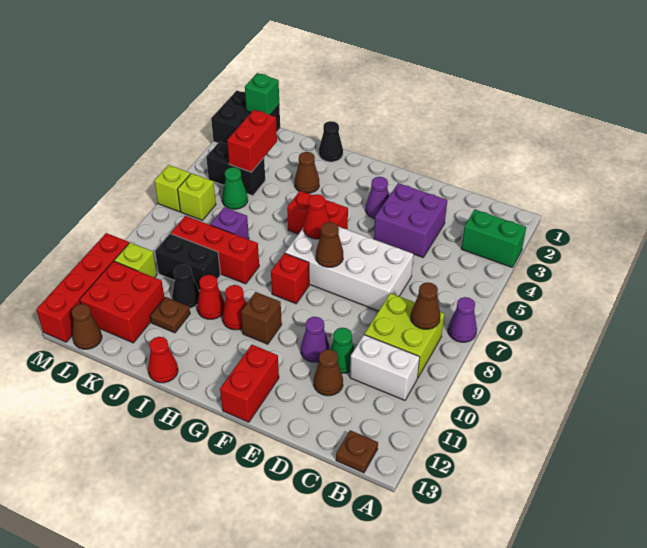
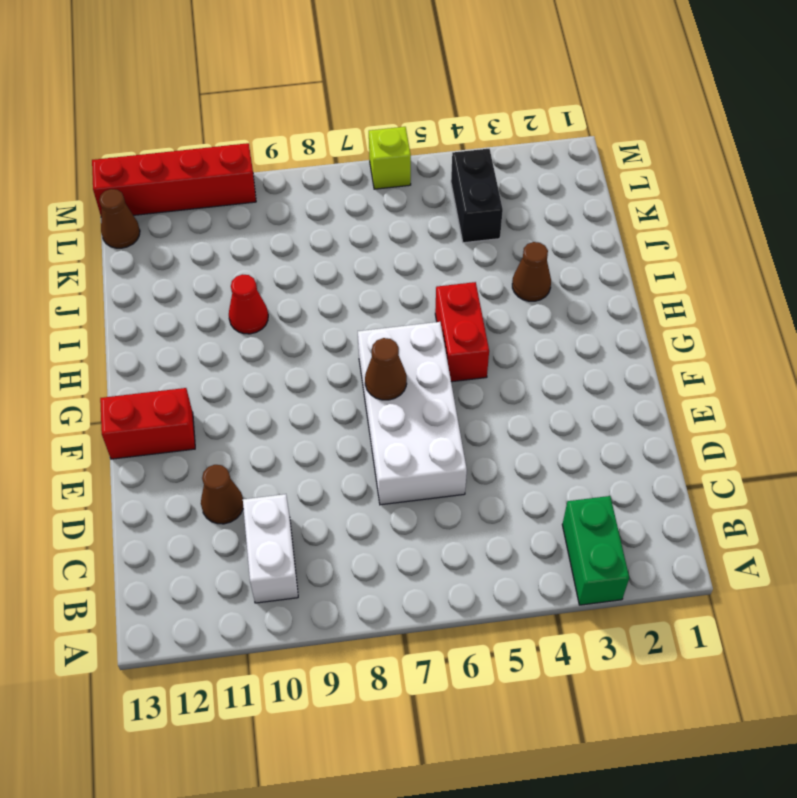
none -> purple cone A7 level 1
none -> lime brick B8:C9 level 1
none -> brown plate B13 level 1
none -> purple brick D3:E4 level 1

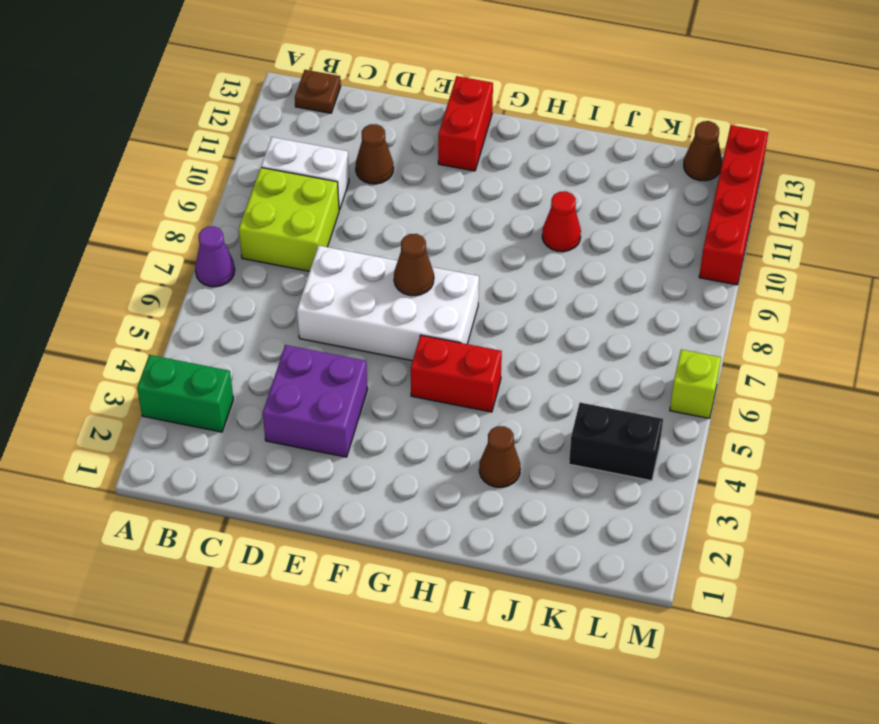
none -> green cone D10 level 1
none -> purple cone E10 level 1
none -> purple cone F3 level 1
none -> red brick G8 level 1

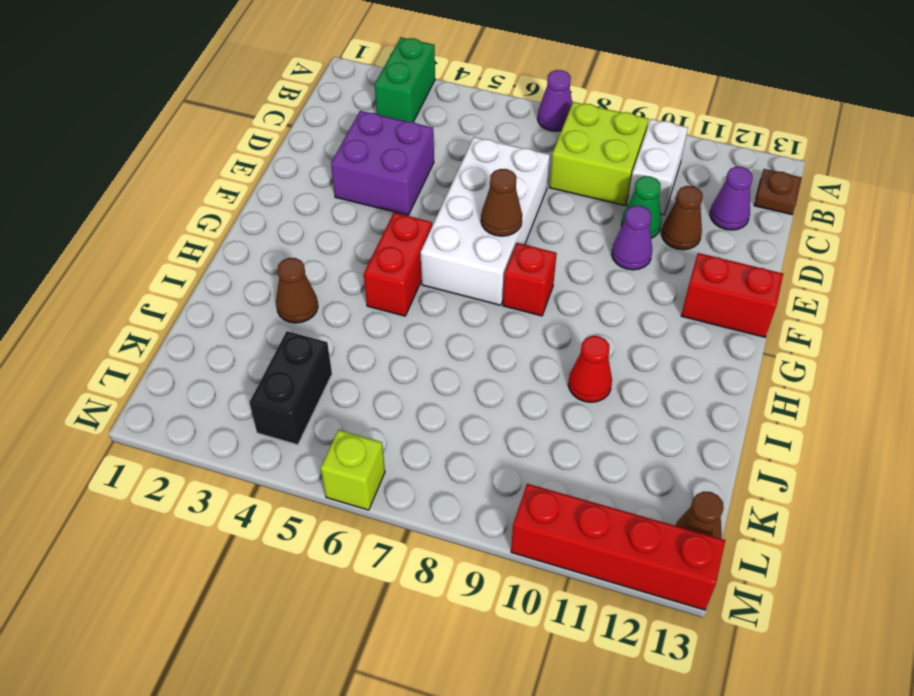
purple cone C12 level 1 -> purple cone F3 level 1
none -> brown brick G10 level 1
none -> red cone H10 level 1
none -> black cone I1 level 1
none -> red brick I8:K8 level 1

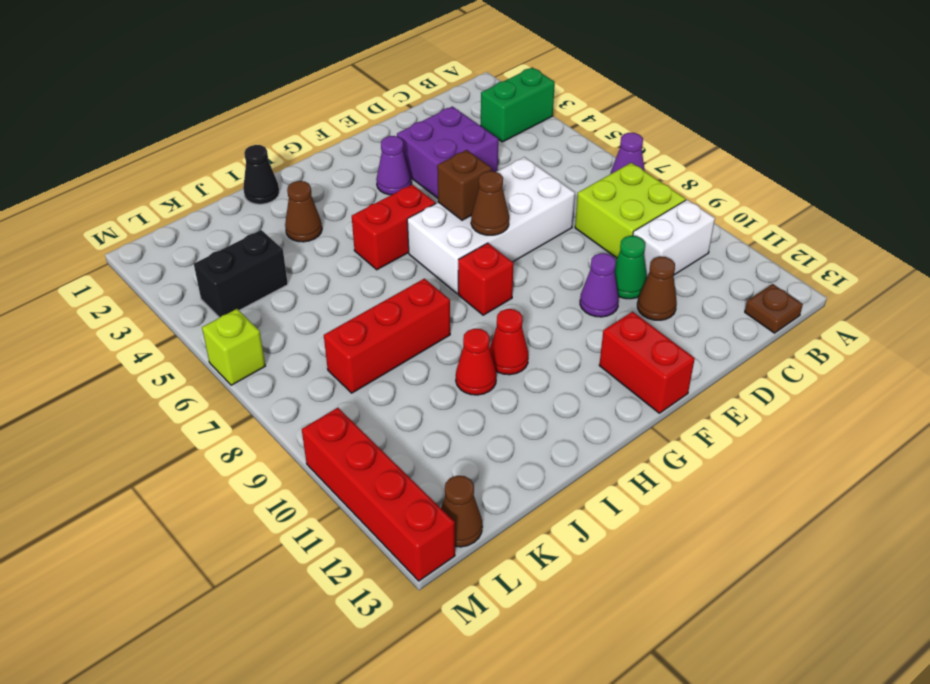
brown brick F6 level 2 -> brown brick G10 level 1
none -> red cone I13 level 1
none -> purple brick J7 level 1
none -> black brick J9:K9 level 1
none -> black cone J10 level 1

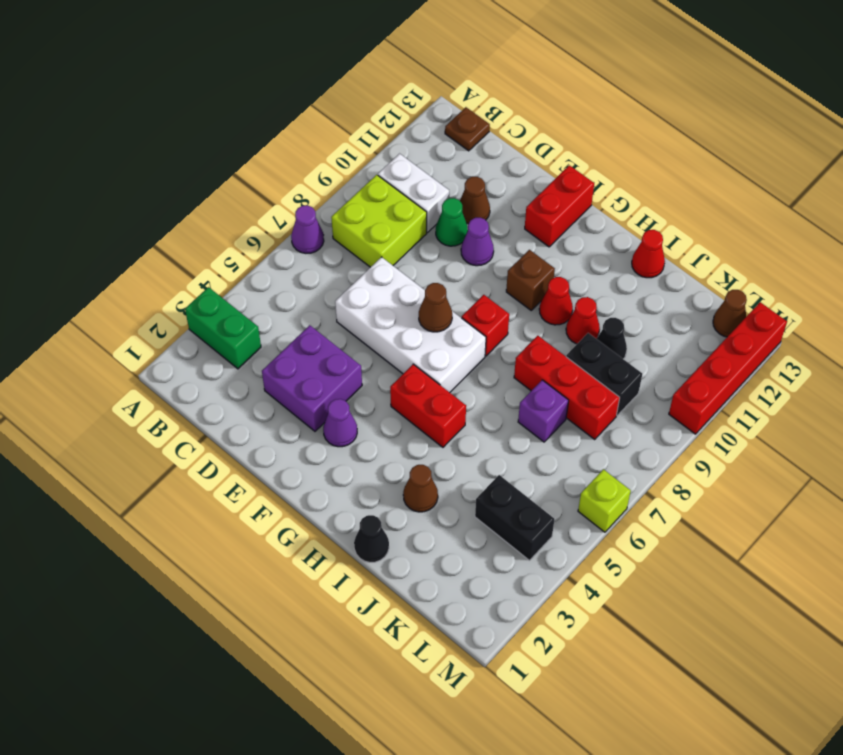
none -> brown plate J11 level 1
none -> green cone K5 level 1
none -> red brick K11:L12 level 1
none -> black brick L1:M2 level 1

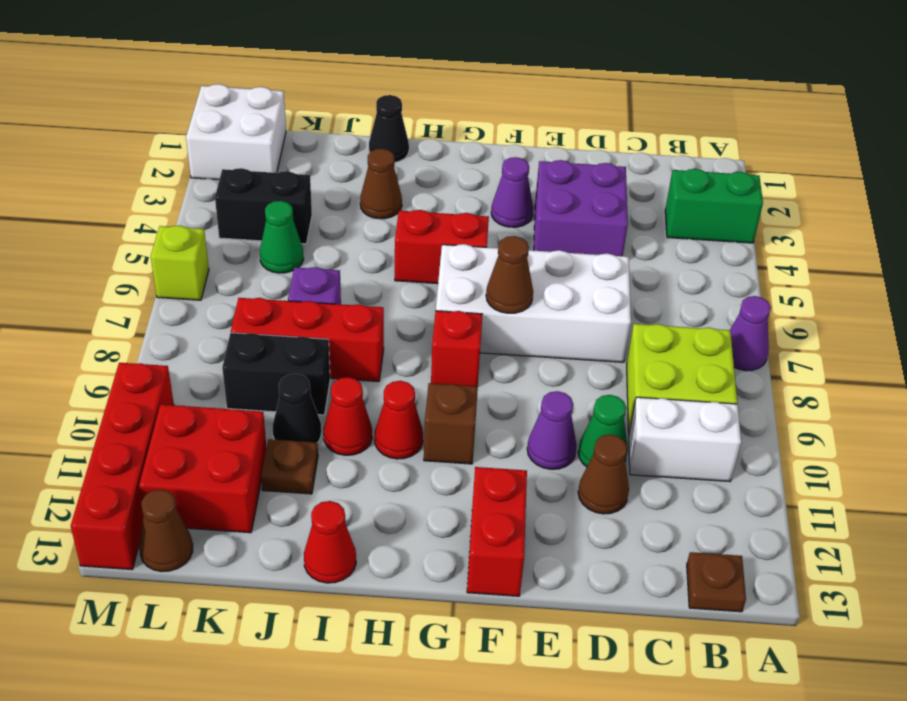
white brick L1:M2 level 1 -> black brick L1:M2 level 1
none -> lime brick L6 level 1
none -> lime brick L10 level 1
none -> brown cone B8 level 2
none -> red cone G6 level 2

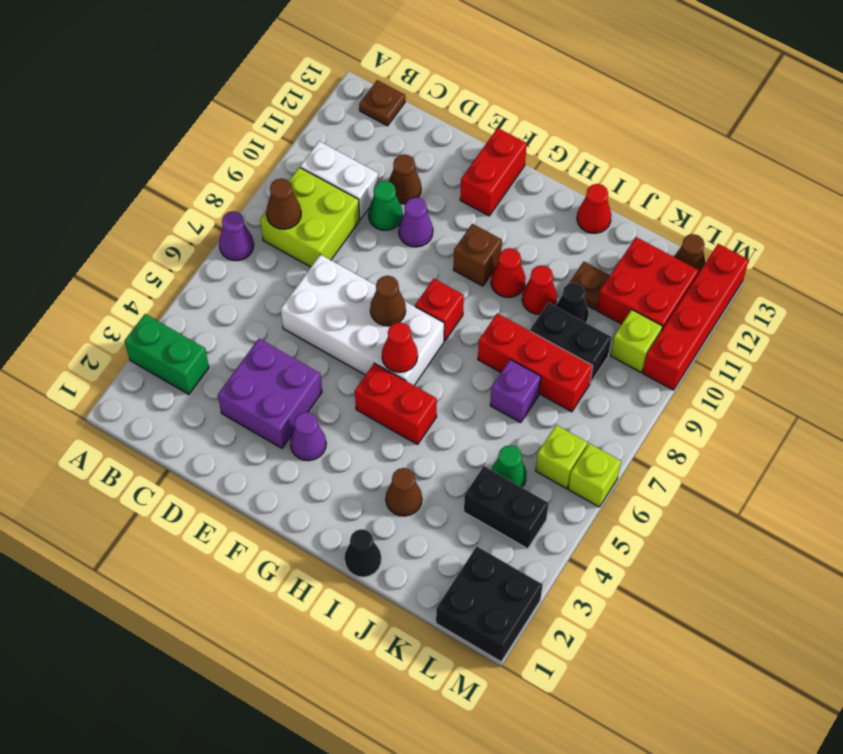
none -> red brick K3:K4 level 2
none -> green brick L1 level 2

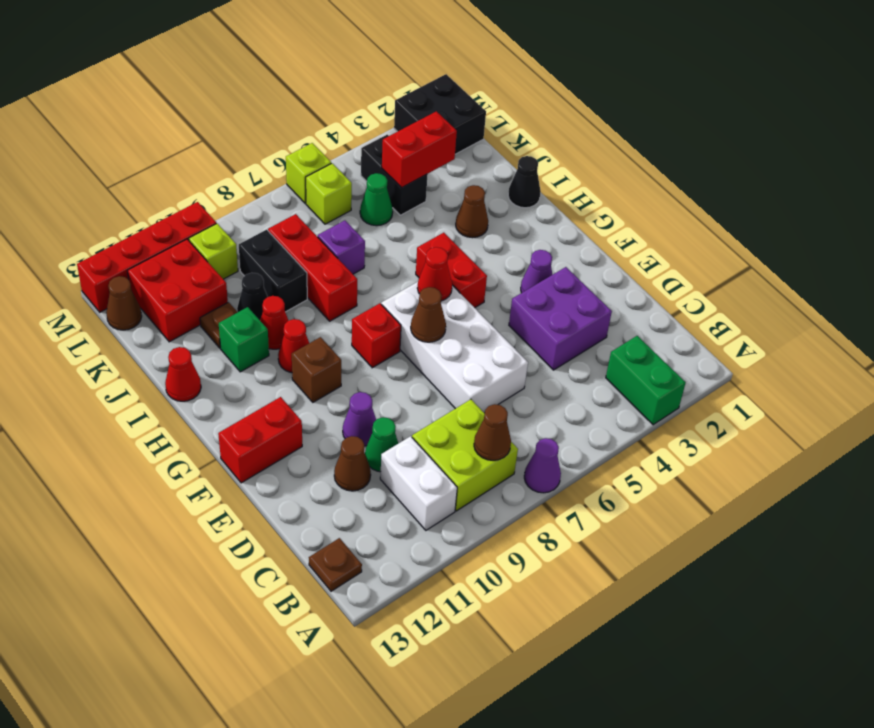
green brick I11 level 1 -> green brick L1 level 2

